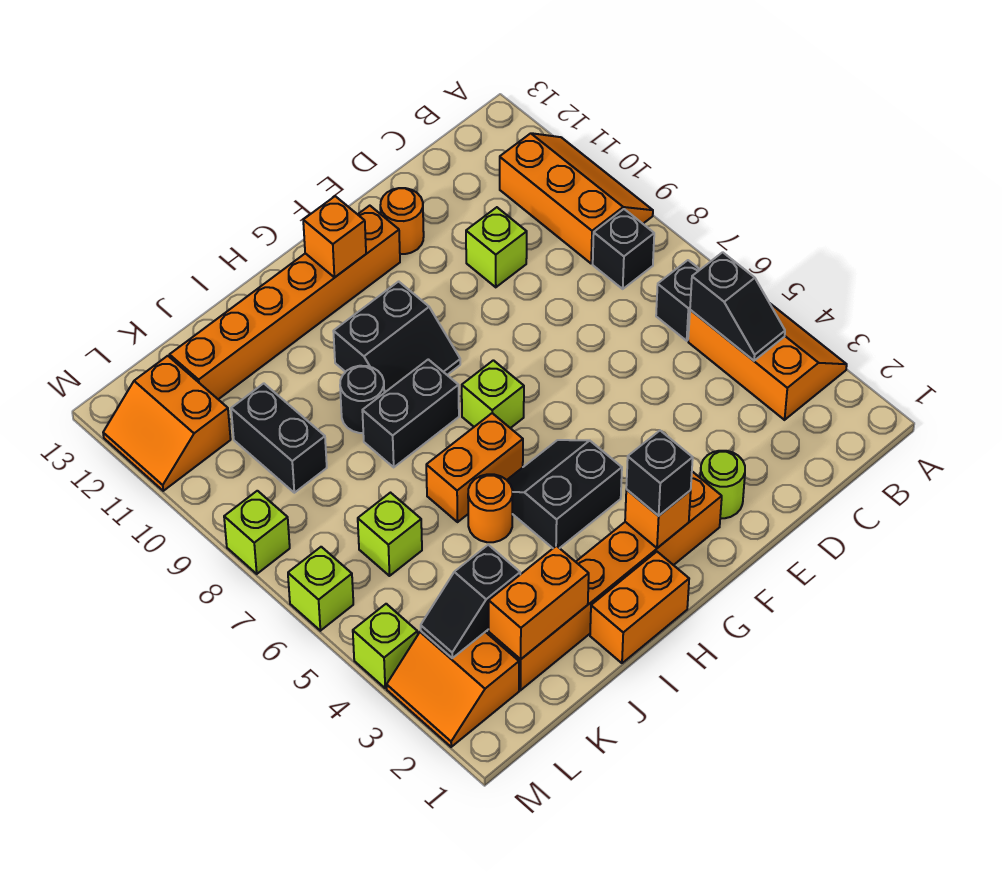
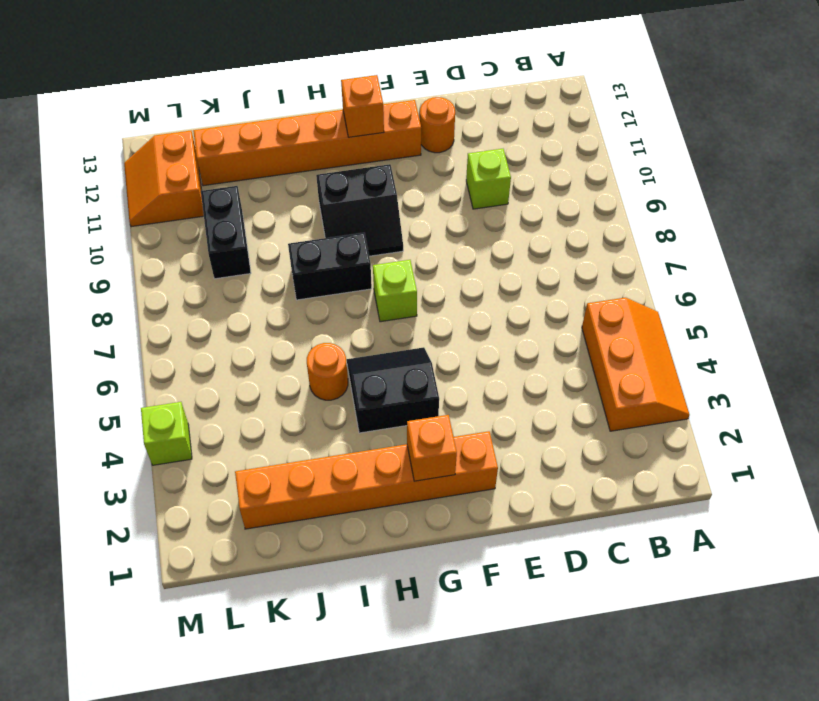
none -> orange slope A9:B11 level 1 top B
none -> black brick B6 level 1
none -> black brick B8 level 1
none -> lime round brick E2 level 1

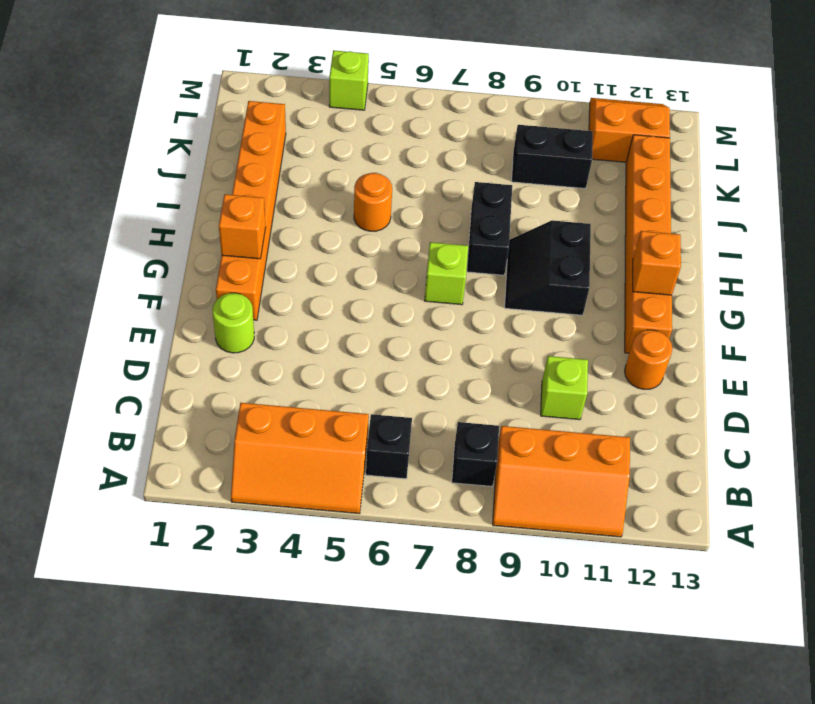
none -> black slope G4:H5 level 1 top 4
none -> orange brick H1:I1 level 1
none -> orange brick H6:I6 level 1
none -> black round brick I9 level 1

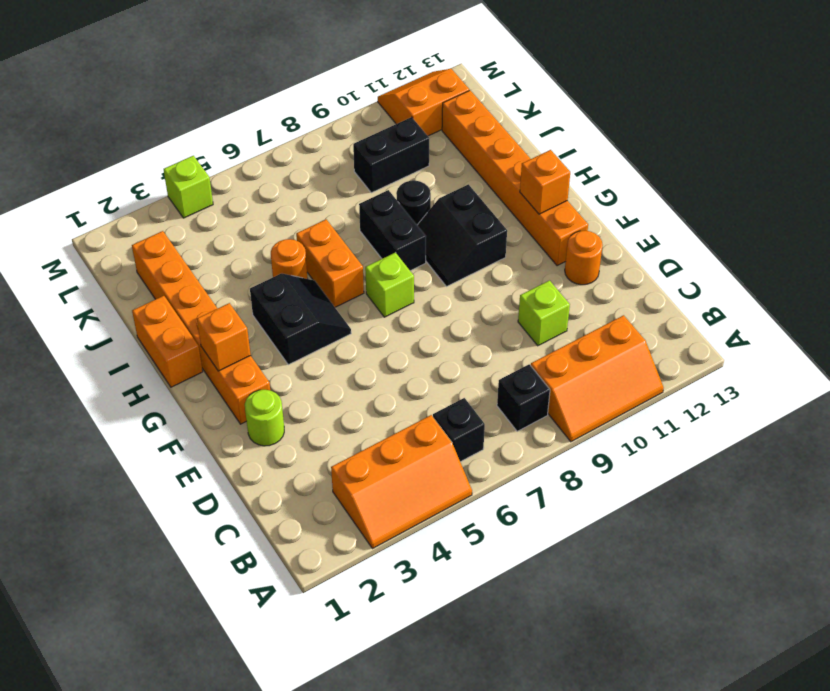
none -> lime brick K6 level 1
none -> orange slope L2:M3 level 1 top L
none -> lime brick M6 level 1
none -> lime brick M8 level 1

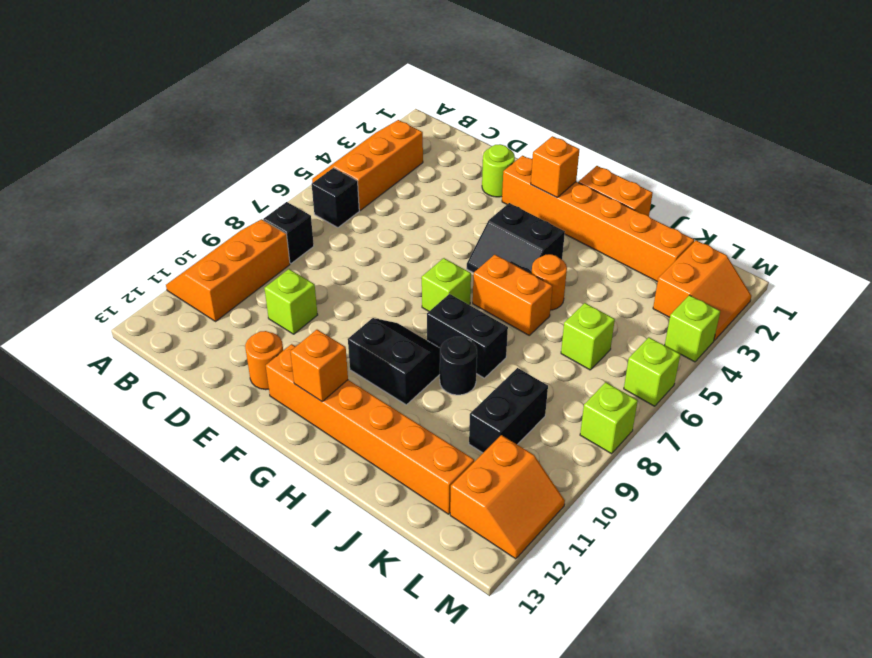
none -> black slope B4:B5 level 2 top 5
none -> orange brick J2:K2 level 2
none -> black slope K3:L3 level 2 top K
none -> black brick G2 level 3

